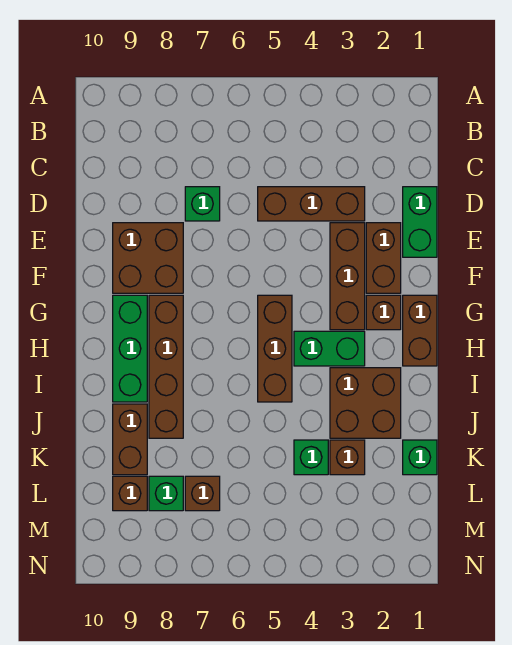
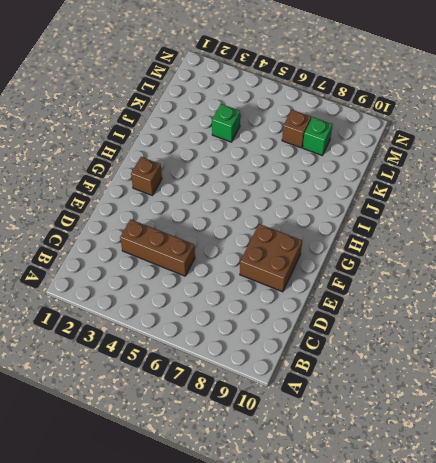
none -> green brick D1:E1 level 1
none -> green brick D7 level 1
none -> brown brick E2:F2 level 1

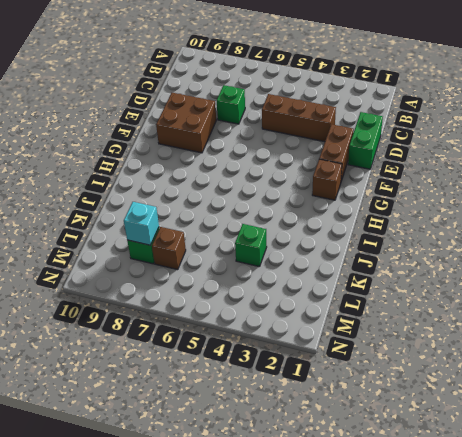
cyan brick L8 level 2 -> none
none -> brown brick E3:G3 level 1
none -> brown brick G1:H1 level 1
none -> brown brick G5:I5 level 1

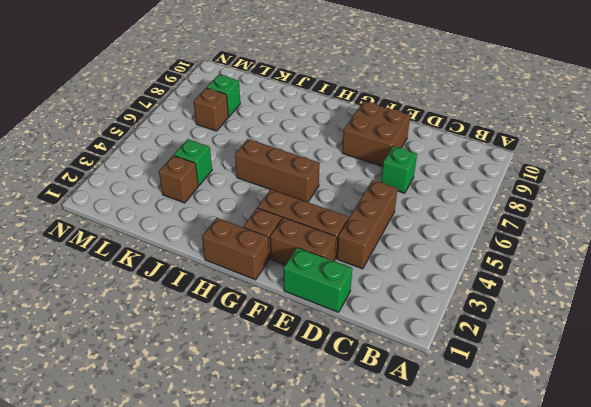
none -> brown brick G8:J8 level 1
none -> green brick G9:I9 level 1
none -> green brick H3:H4 level 1

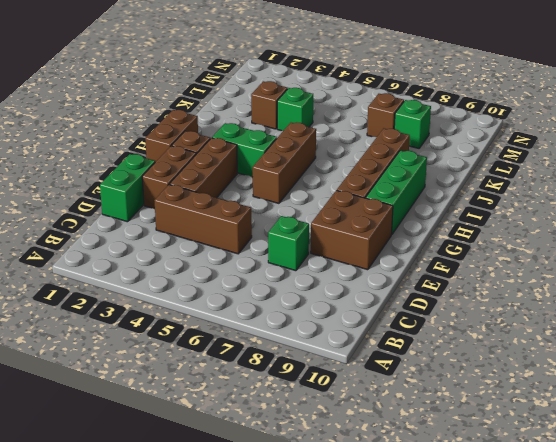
none -> brown brick I2:J3 level 1
none -> brown brick J9:K9 level 1
none -> green brick K1 level 1

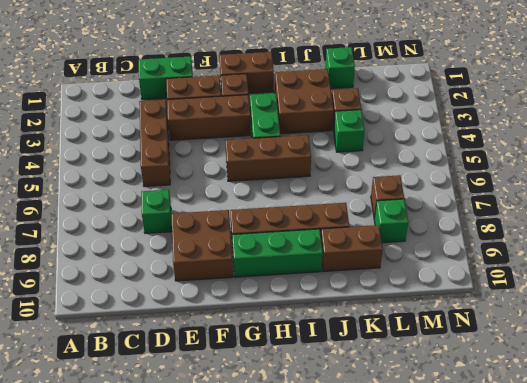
none -> brown brick L9 level 1

